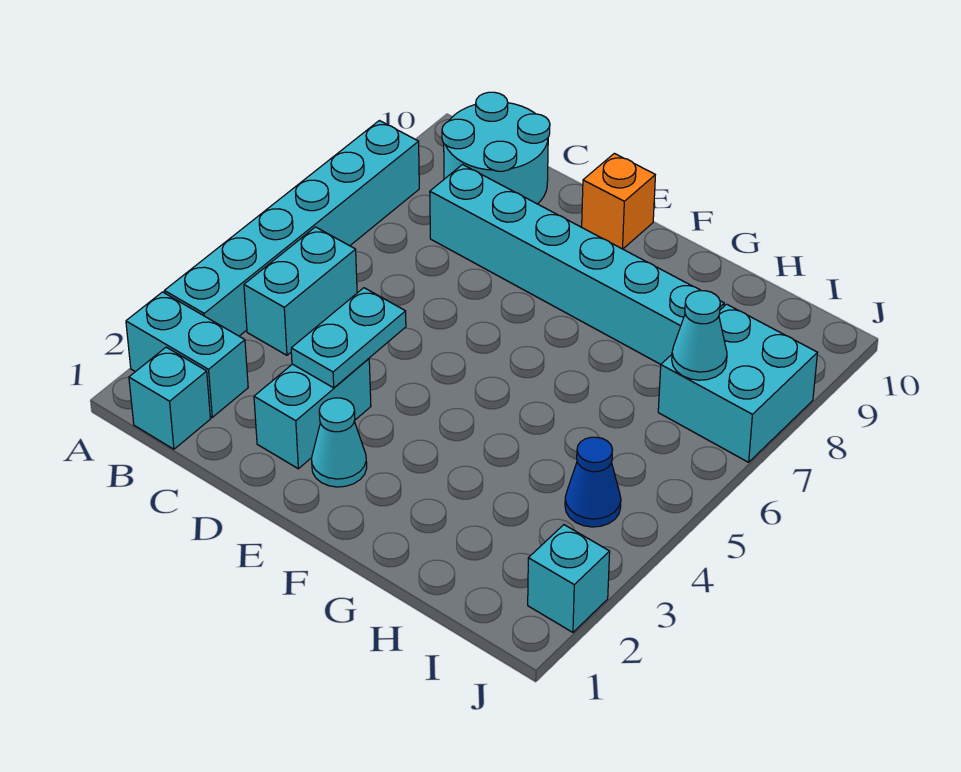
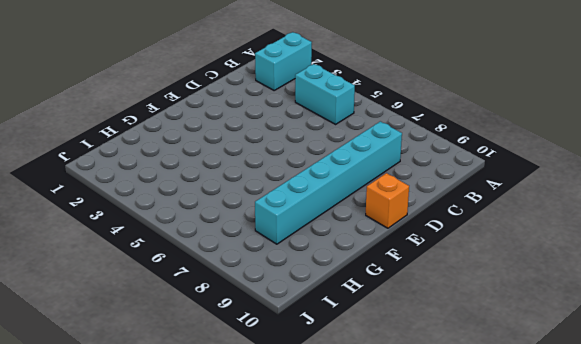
none -> cyan brick A3:A8 level 1
none -> cyan brick B1 level 1
none -> cyan round brick B9:C10 level 1

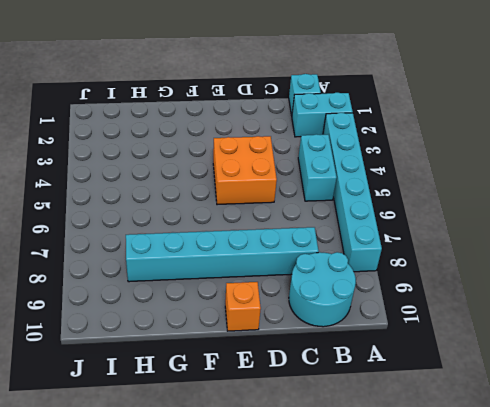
orange brick D4:E5 level 1 -> none
none -> cyan brick D2:D3 level 1
none -> cyan cone E2 level 1
none -> blue cone I4 level 1

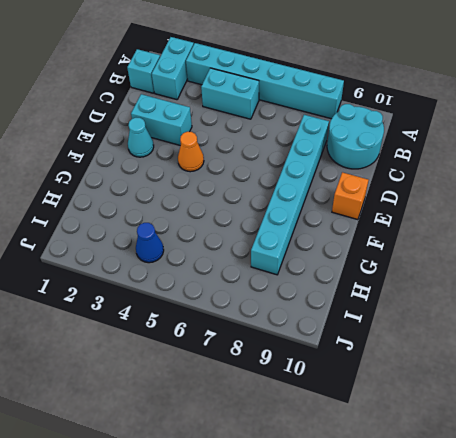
orange cone E4 level 1 -> none
none -> cyan brick I7:J8 level 1
none -> cyan brick J2 level 1
none -> cyan plate D3:D4 level 2

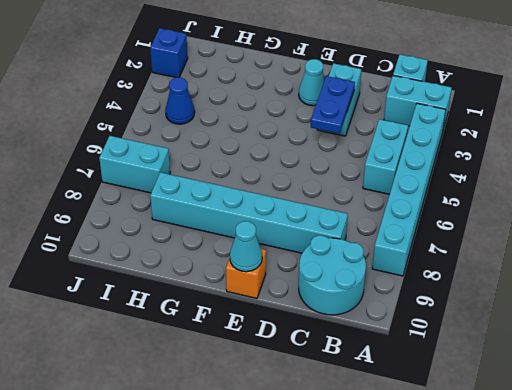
blue plate D3:D4 level 2 -> cyan plate D3:D4 level 2
cyan cone E10 level 2 -> cyan cone I7 level 2
cyan brick I7:J7 level 1 -> cyan brick I7:J8 level 1
blue brick J2 level 1 -> cyan brick J2 level 1

